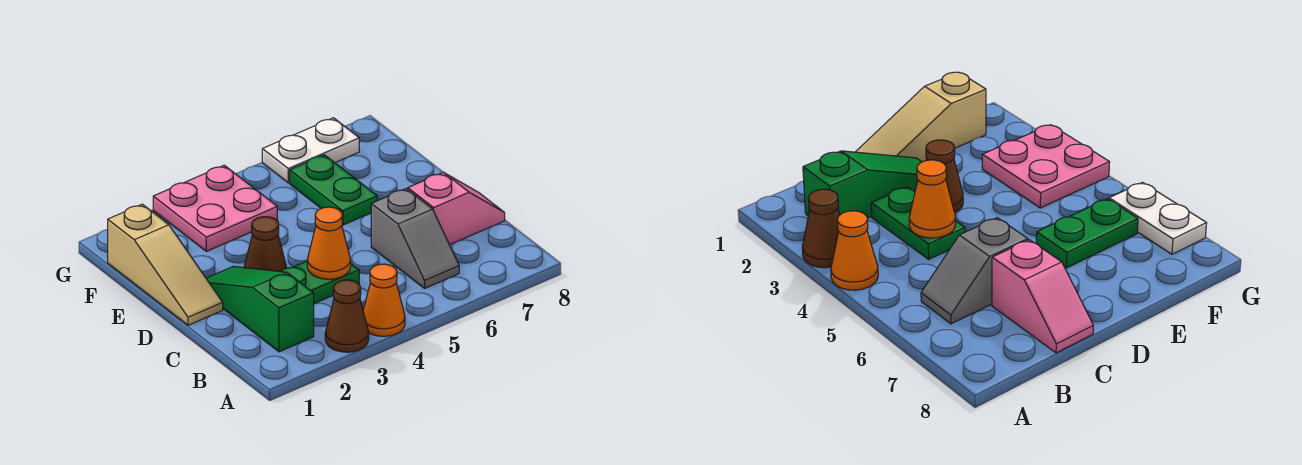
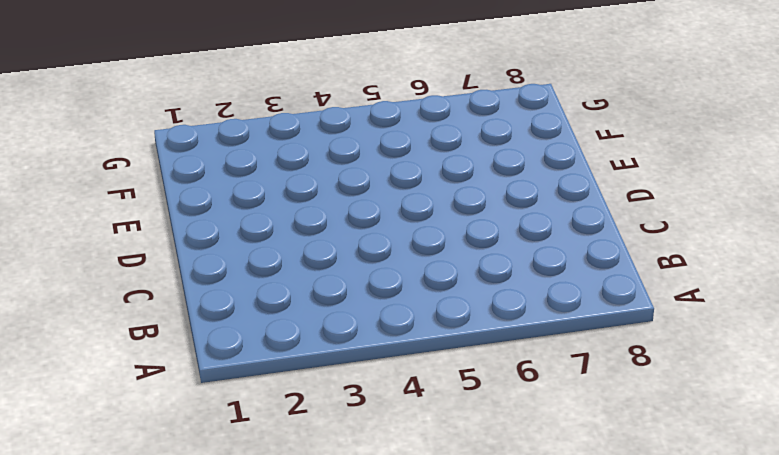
none -> brown cone A3 level 1
none -> orange cone A4 level 1
none -> green slope B2:D2 level 1 top B

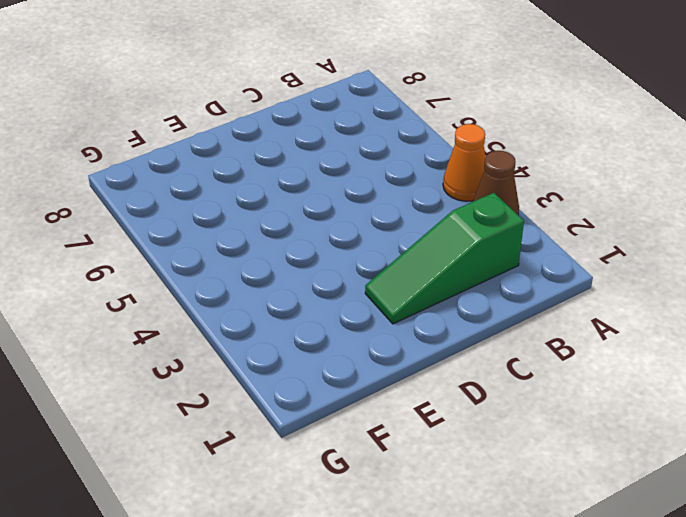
none -> grey slope B6:C6 level 1 top C
none -> green plate C3:C4 level 1
none -> pink slope C7:C8 level 1 top 7

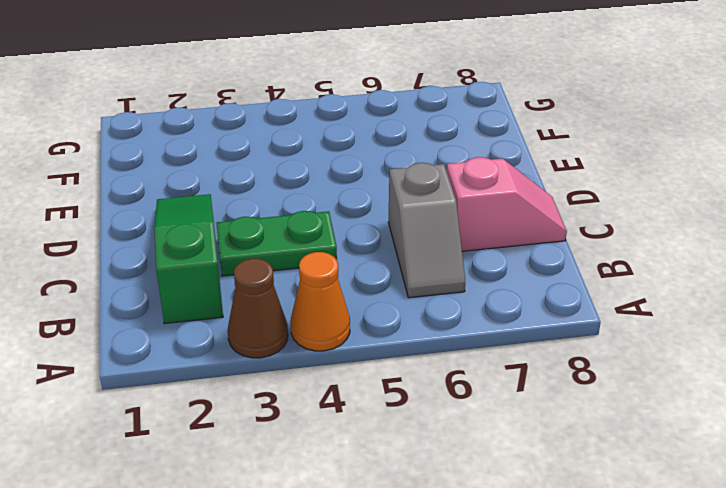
none -> tan slope D1:F1 level 1 top F
none -> brown cone D3 level 1
none -> green plate E6:F6 level 1

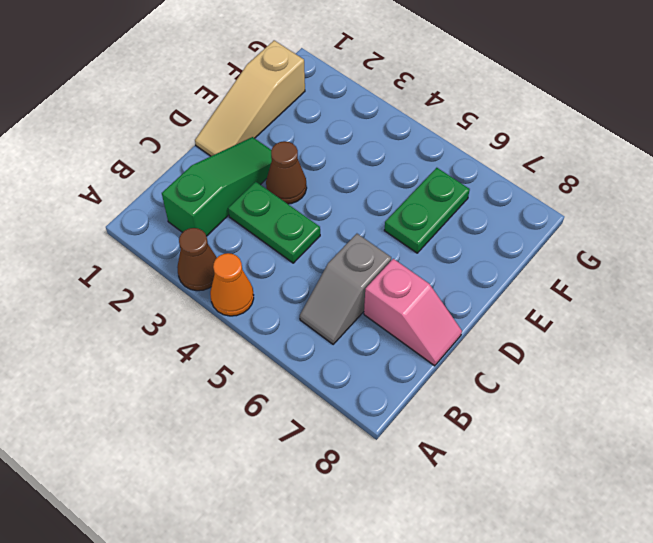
none -> pink plate F3:G4 level 1
none -> white plate G6:G7 level 1
none -> orange cone C4 level 2

